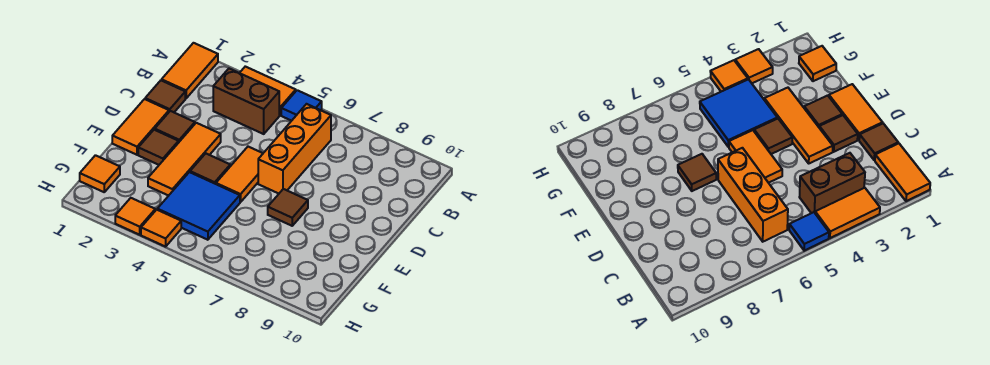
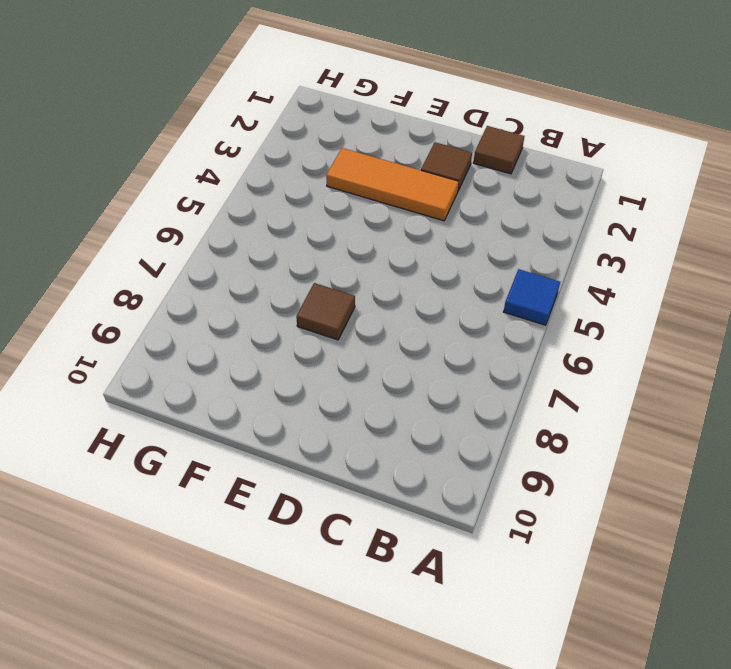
none -> orange tile A1:B1 level 1
none -> orange tile A3:A4 level 1
none -> brown brick B3:B4 level 1

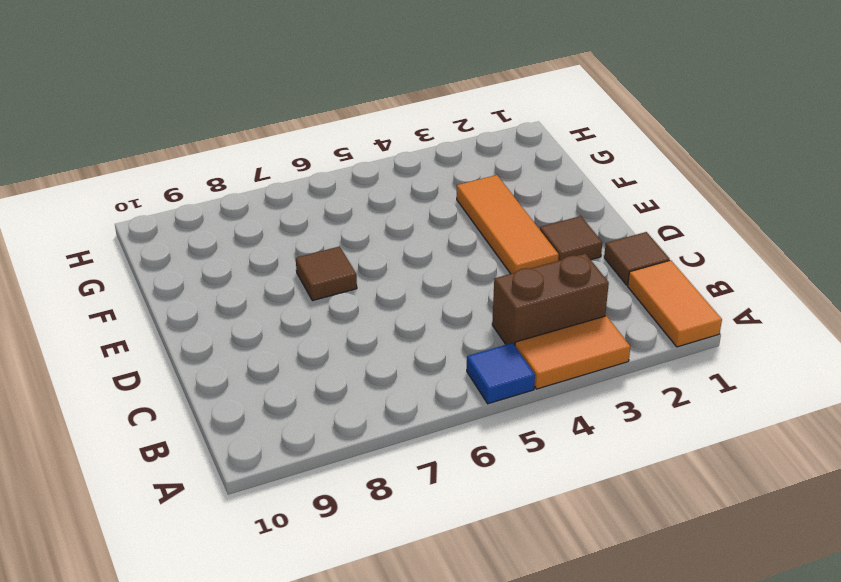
none -> orange brick B6:D6 level 1
none -> orange tile D1:E1 level 1
none -> orange tile D5:E5 level 1

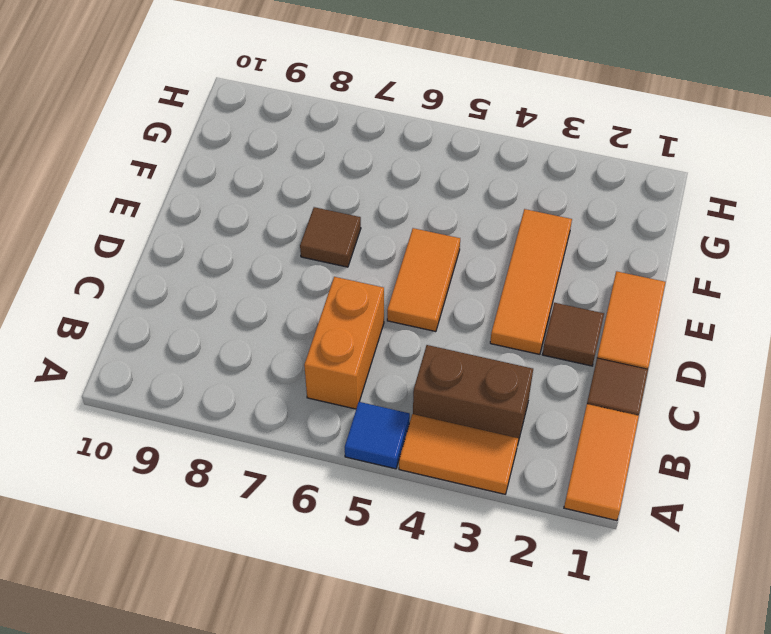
orange brick B6:C6 level 1 -> orange brick B6:D6 level 1
none -> brown tile E2 level 1
none -> brown tile E4 level 1
none -> blue tile F4:G5 level 1

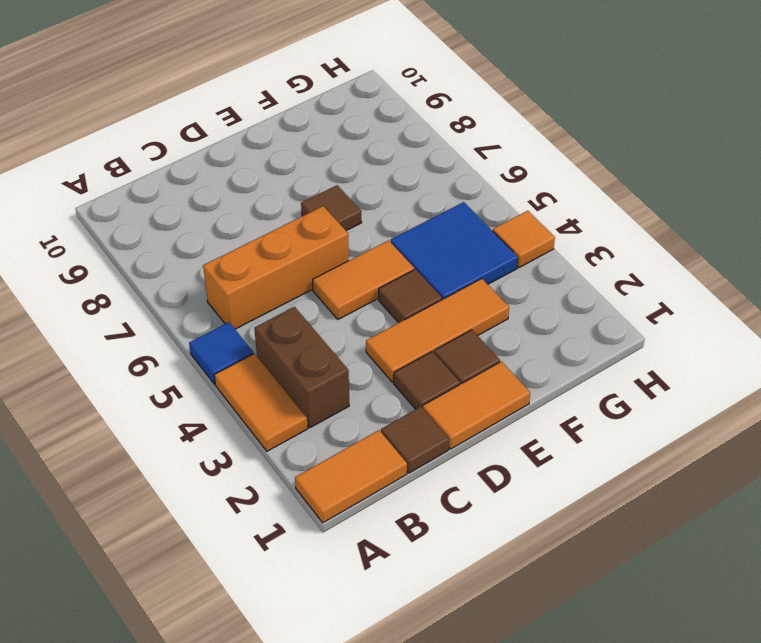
none -> orange tile G1 level 1
none -> orange tile H3 level 1

